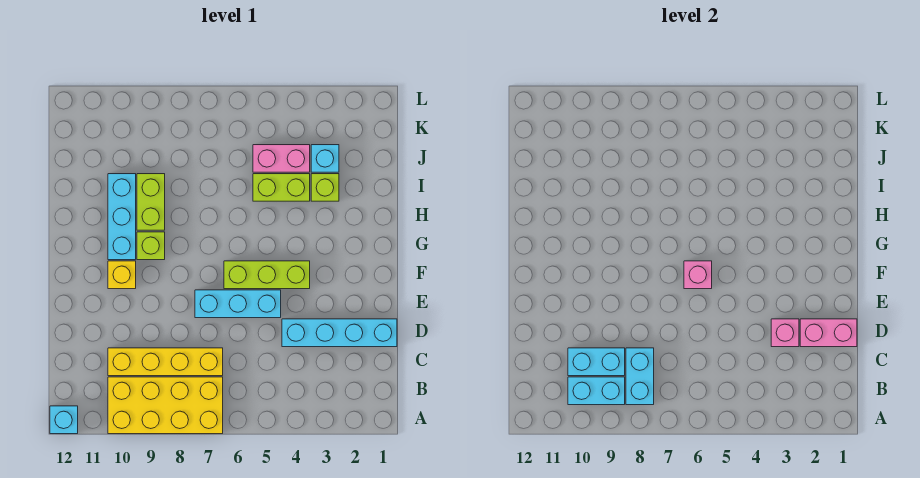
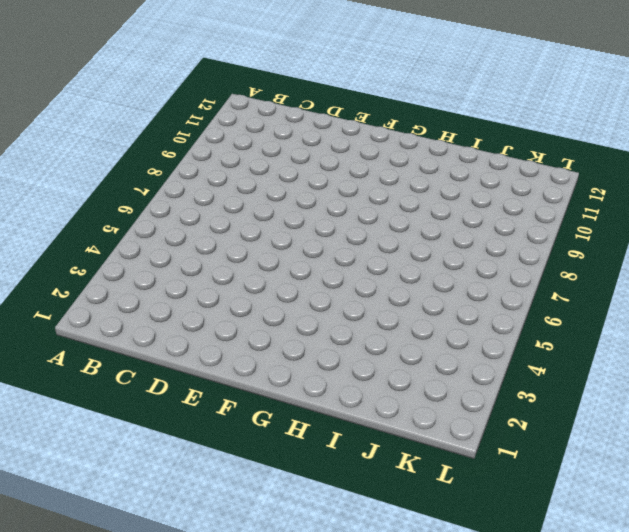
none -> yellow brick A7:B10 level 1
none -> cyan brick A12 level 1
none -> yellow brick C7:C10 level 1

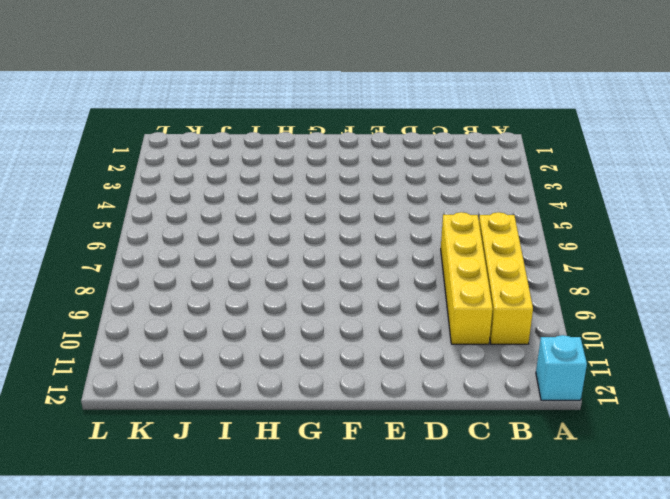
yellow brick B7:B10 level 1 -> yellow brick A7:B10 level 1
none -> cyan brick D1:D4 level 1
none -> cyan brick E5:E7 level 1
none -> lime brick F4:F6 level 1

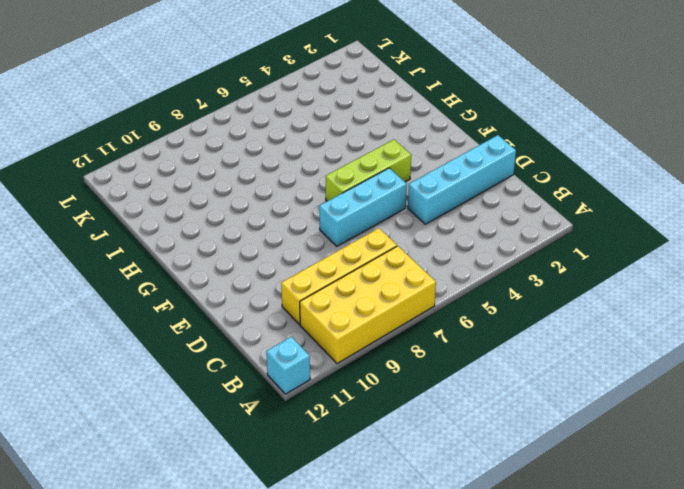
none -> yellow brick F10 level 1
none -> lime brick G9 level 1
none -> cyan brick G10:I10 level 1

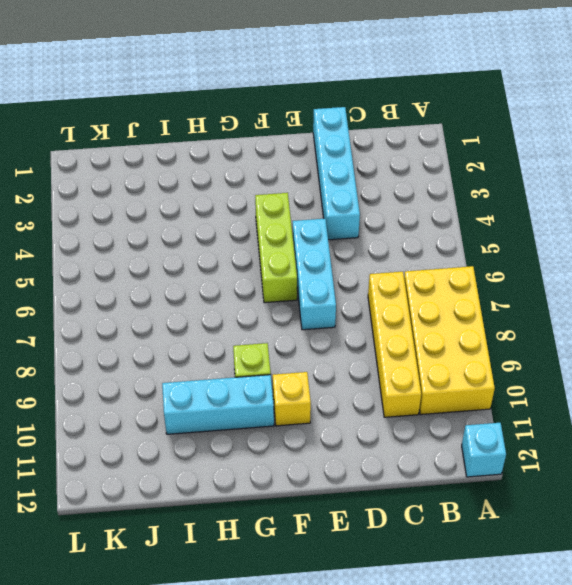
none -> lime brick H9:I9 level 1
none -> lime brick I3 level 1
none -> lime brick I4:I5 level 1

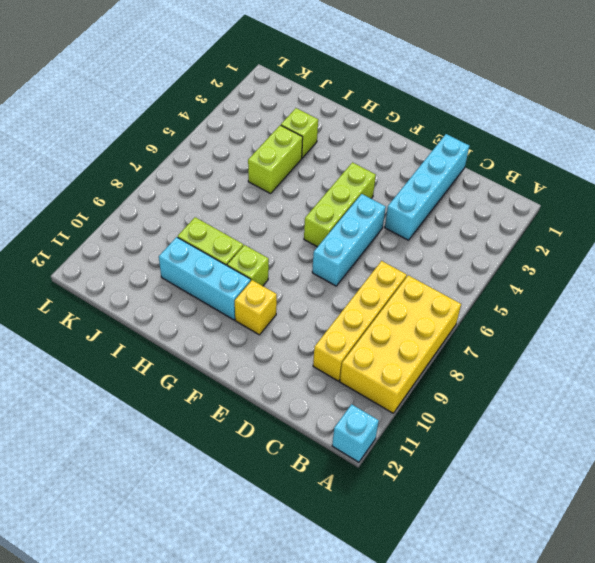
none -> cyan brick J3 level 1
none -> pink brick J4:J5 level 1
none -> cyan brick B8:C8 level 2

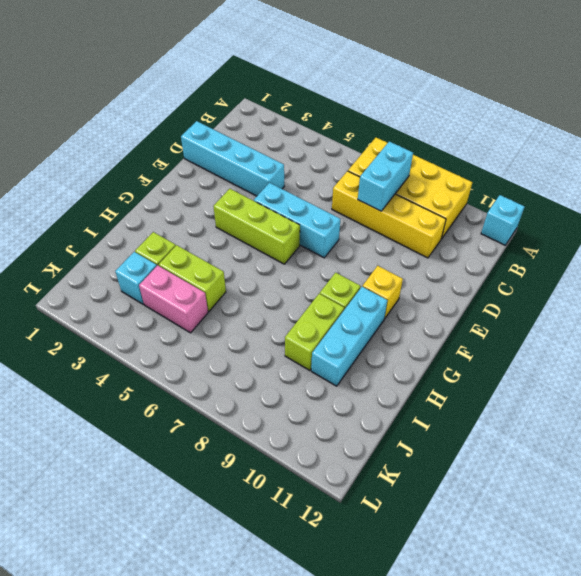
none -> cyan brick B9:B10 level 2
none -> cyan brick C9:C10 level 2
none -> pink brick D1:D2 level 2

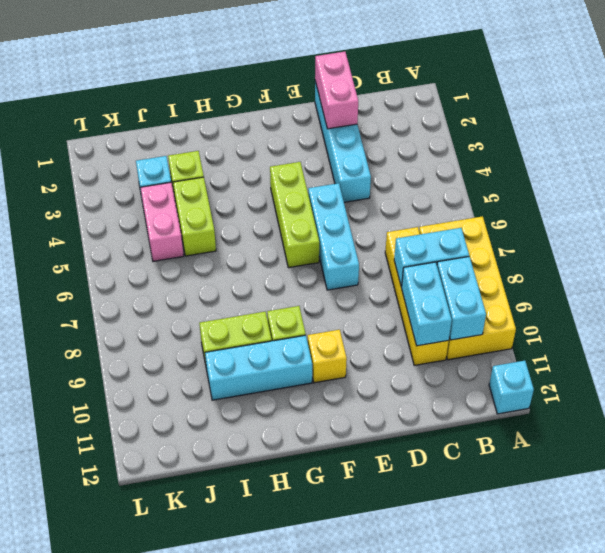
none -> pink brick D3 level 2
none -> pink brick F6 level 2

